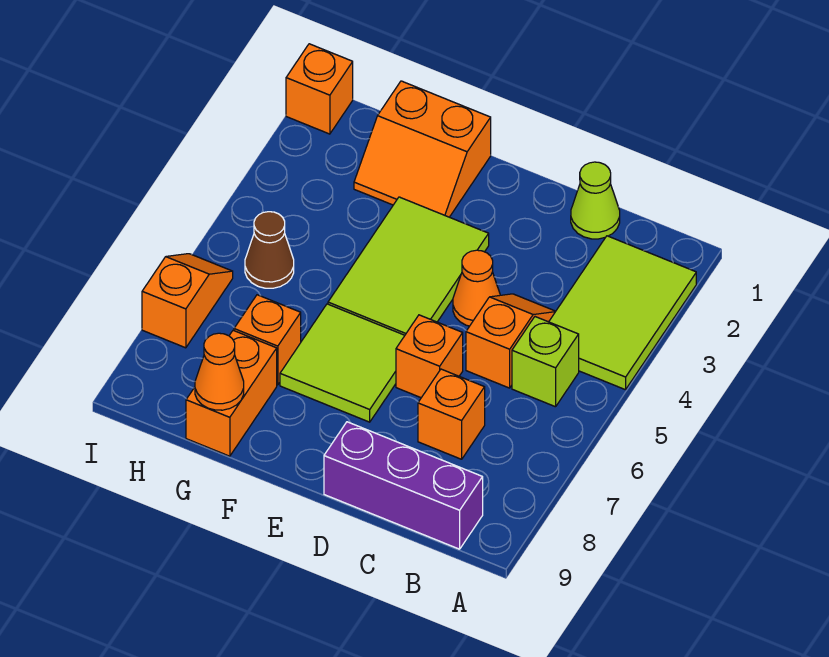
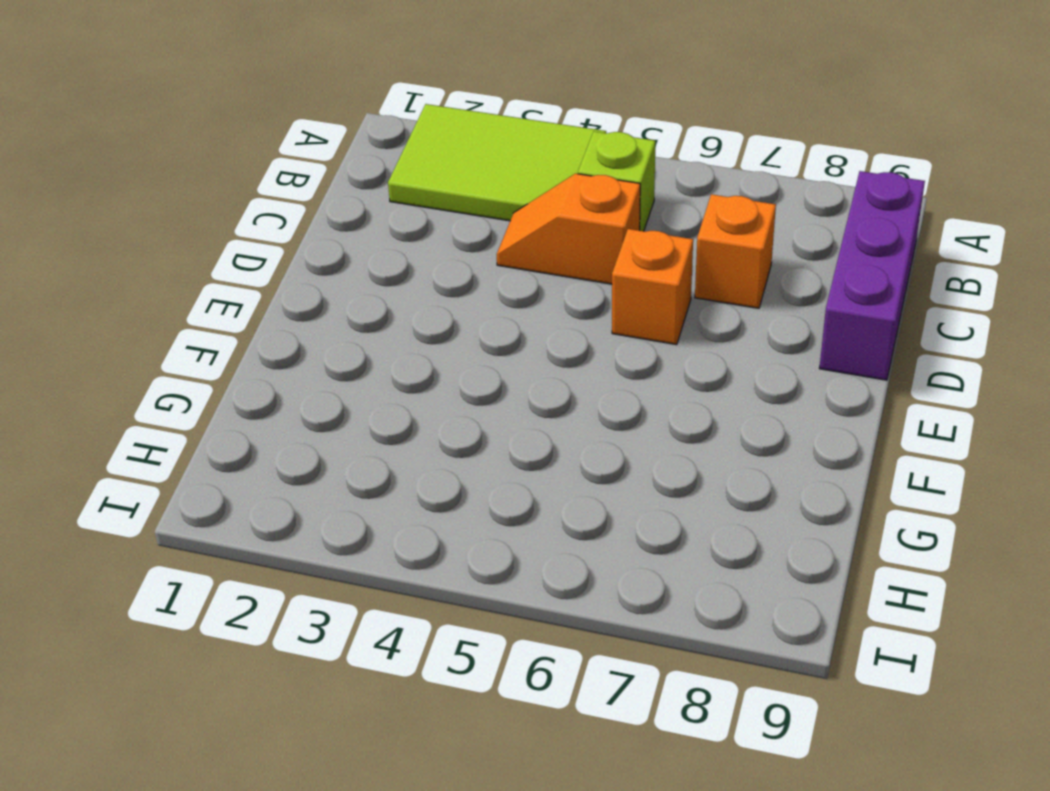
none -> lime cone C1 level 1
none -> orange cone D4 level 1
none -> lime tile E3:F5 level 1

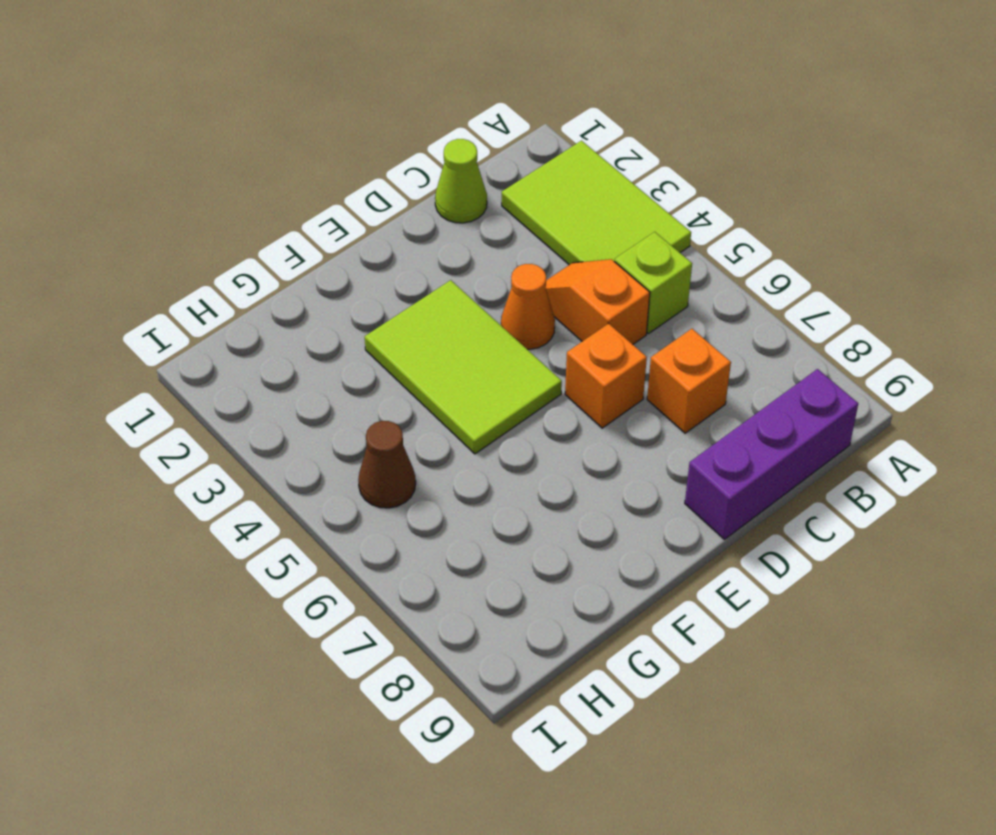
none -> lime tile E6:F7 level 1
none -> orange slope F1:G2 level 1 top 1
none -> orange brick G7 level 1

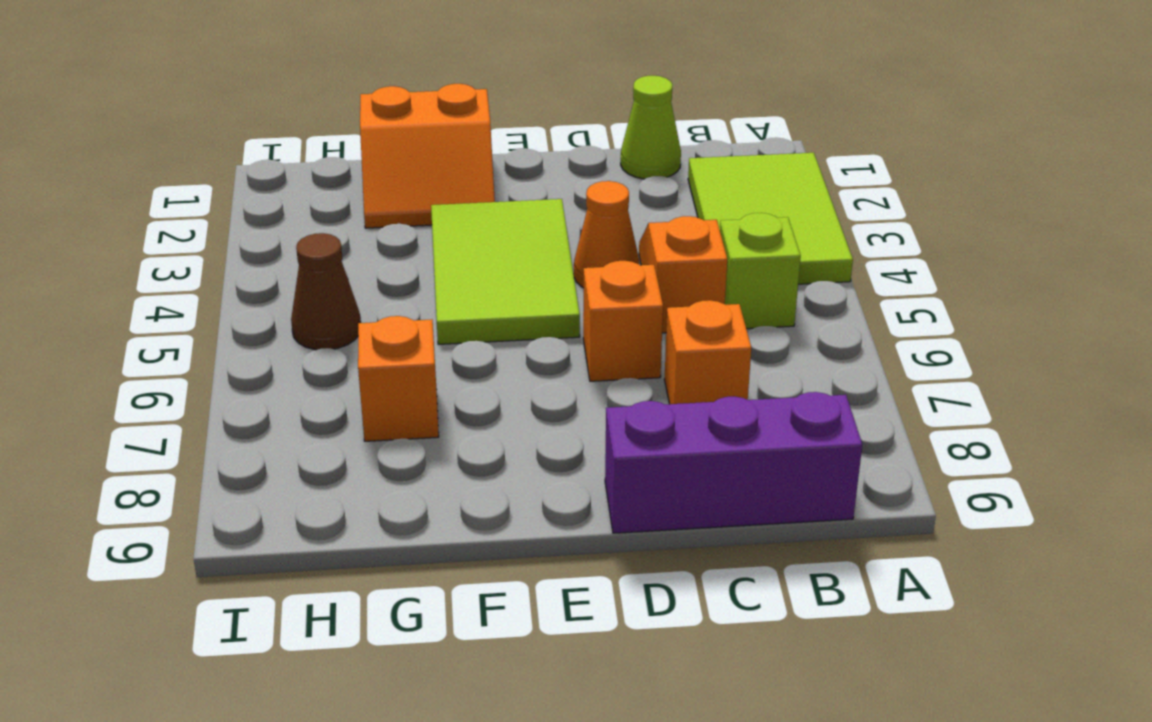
none -> lime tile E6:F7 level 1
none -> orange brick G8:G9 level 1
none -> orange brick I1 level 1

